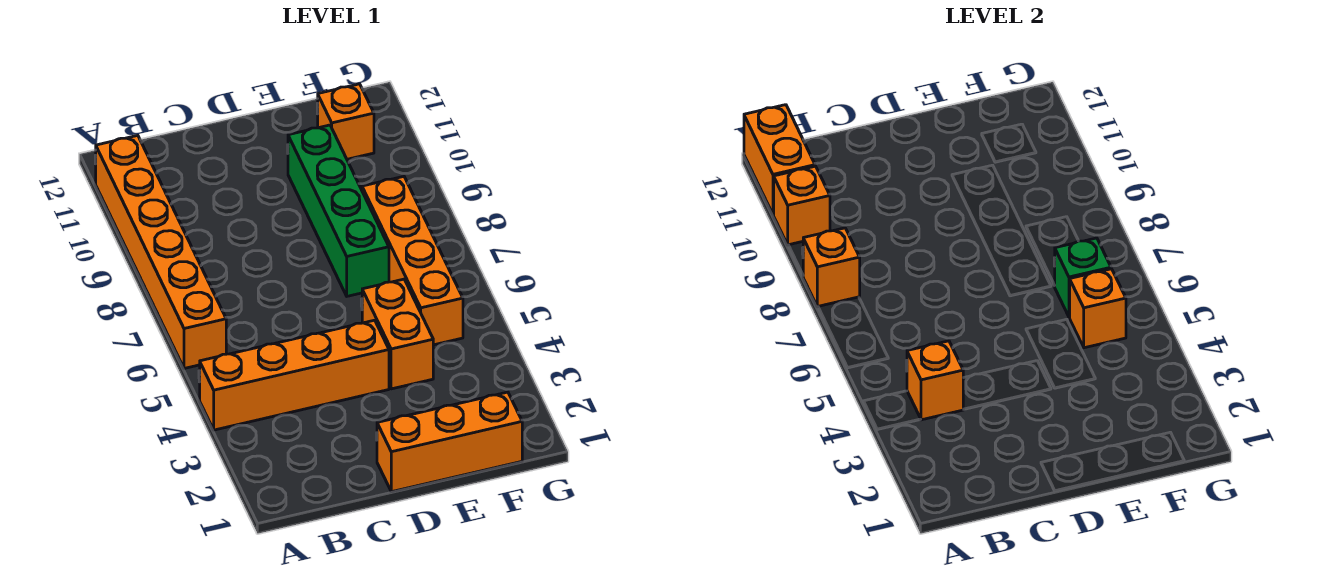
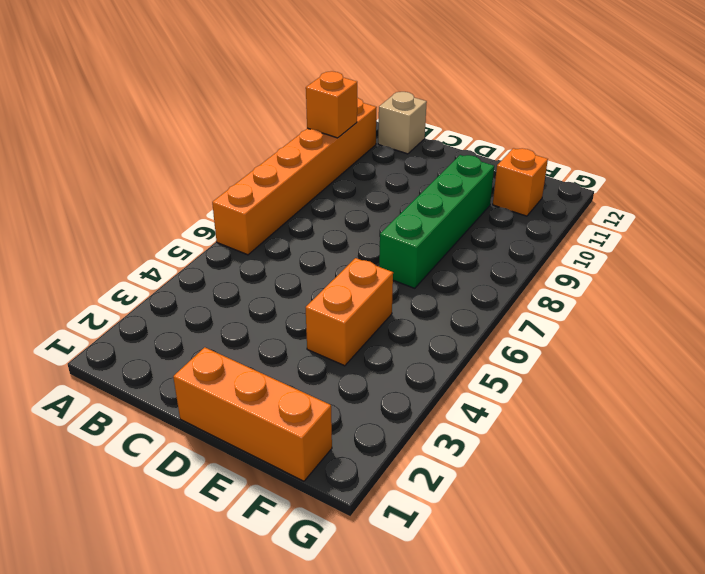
tan brick B12 level 1 -> none
none -> orange brick A4:D4 level 1
none -> orange brick F5:F8 level 1
none -> orange brick A8 level 2

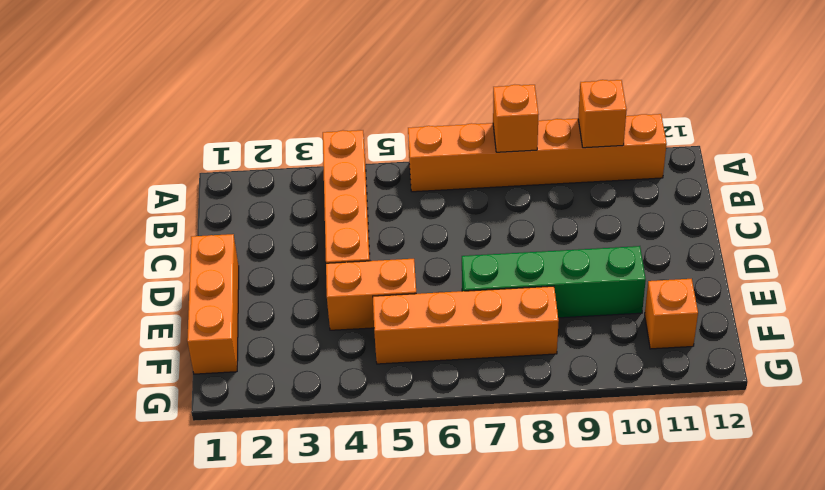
none -> orange brick A11:A12 level 2
none -> orange brick B4 level 2
none -> orange brick F5 level 2

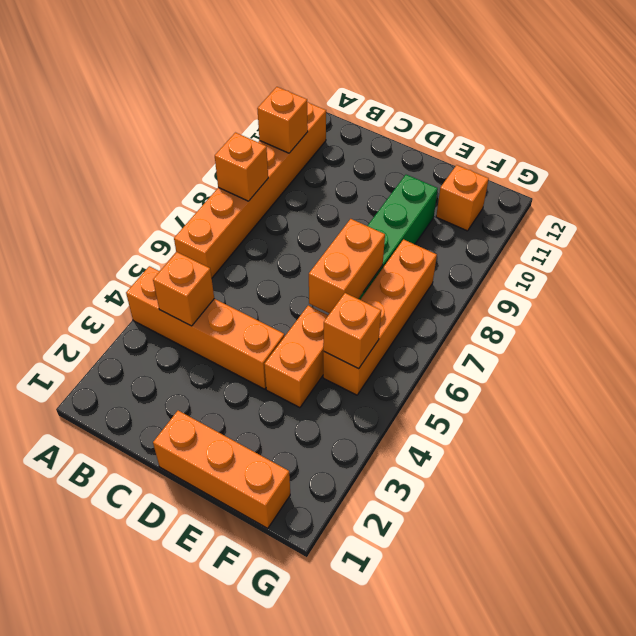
orange brick E6:E7 level 2 -> orange brick A11:A12 level 2
none -> green brick F6 level 2

